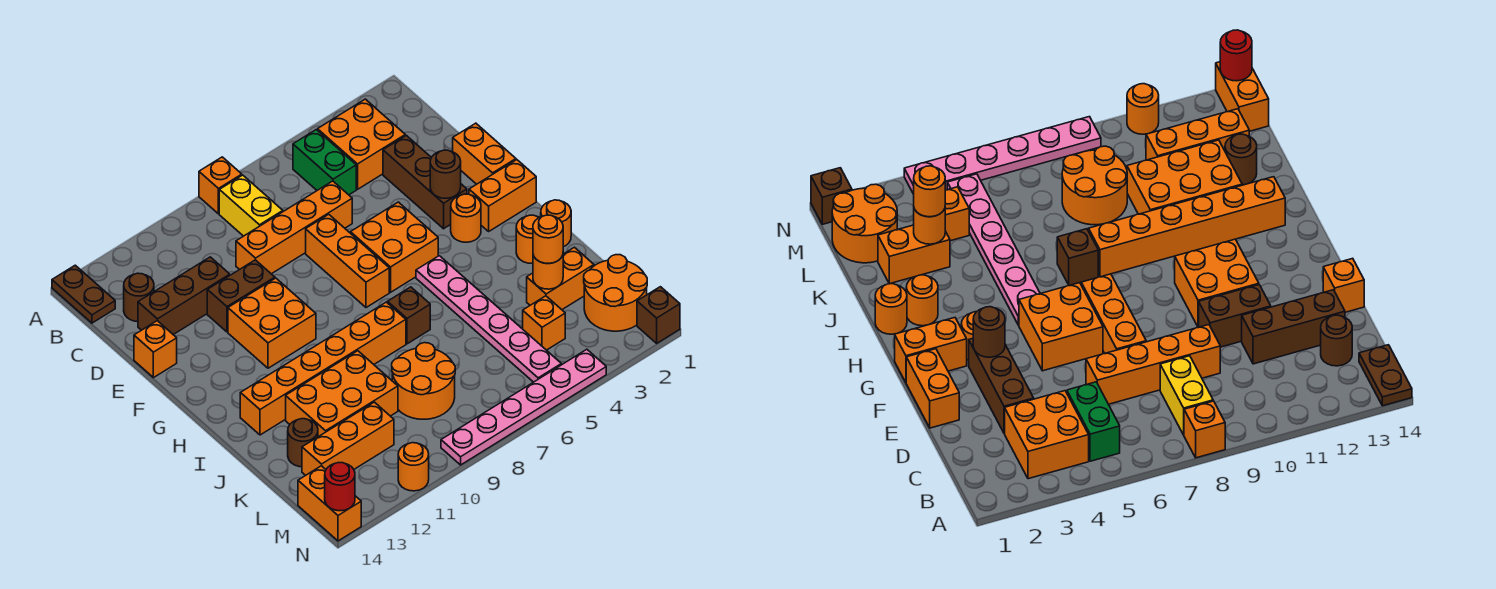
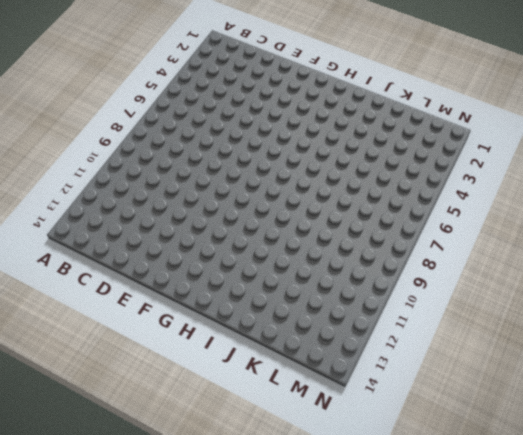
none -> orange brick A8 level 1
none -> brown plate A14:B14 level 1
none -> orange brick B3:C4 level 1
none -> green brick B5:C5 level 1

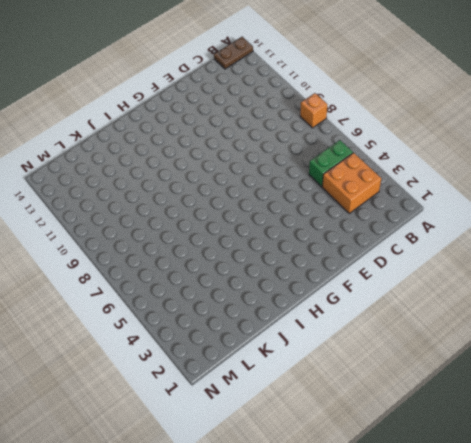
none -> yellow brick B8:C8 level 1
none -> brown round brick C13 level 1
none -> brown brick D3:F3 level 1
none -> orange brick D6:D9 level 1

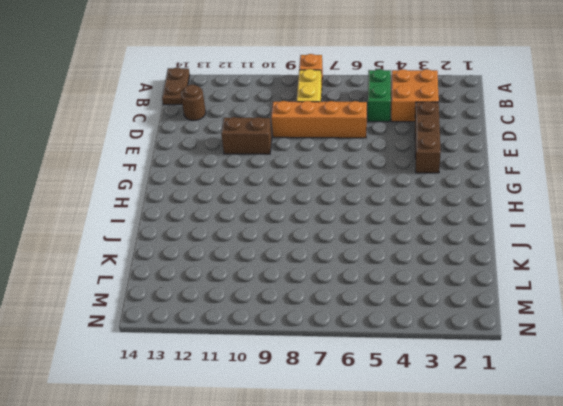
none -> brown brick D11:D13 level 1
none -> orange brick E1:F1 level 1
none -> orange brick E7:G7 level 1
none -> orange brick E14 level 1

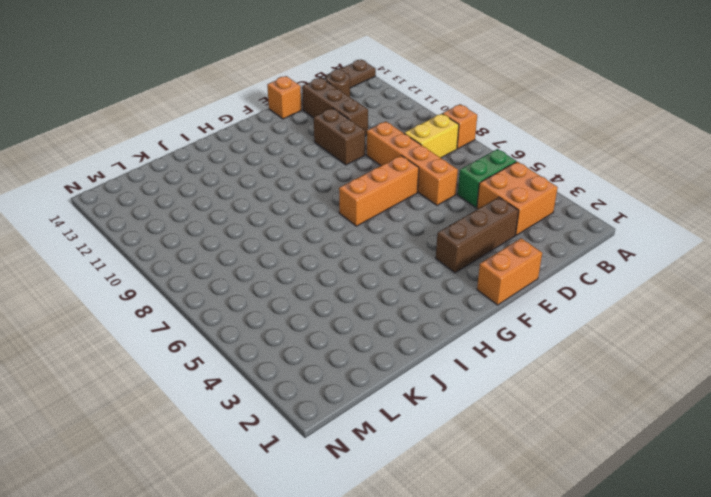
none -> orange brick F5:G6 level 1
none -> orange brick F10:G11 level 1
none -> orange brick G1:G2 level 1
none -> orange round brick G3 level 1

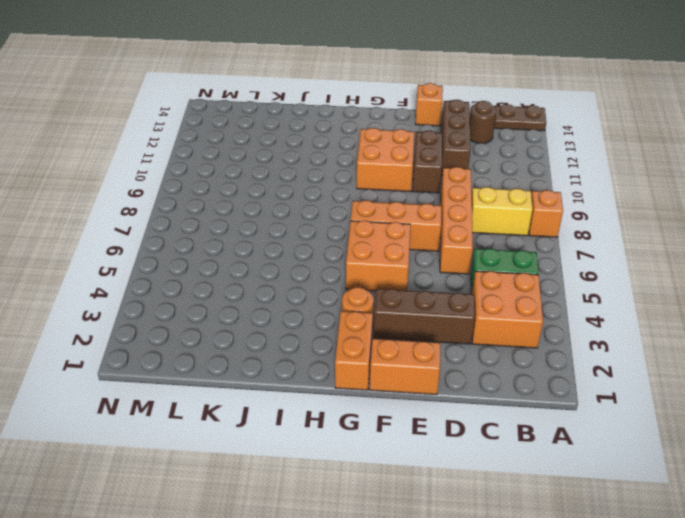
none -> pink plate H5:M5 level 1
none -> orange round brick I1 level 1
none -> orange round brick I2 level 1
none -> brown brick I7 level 1

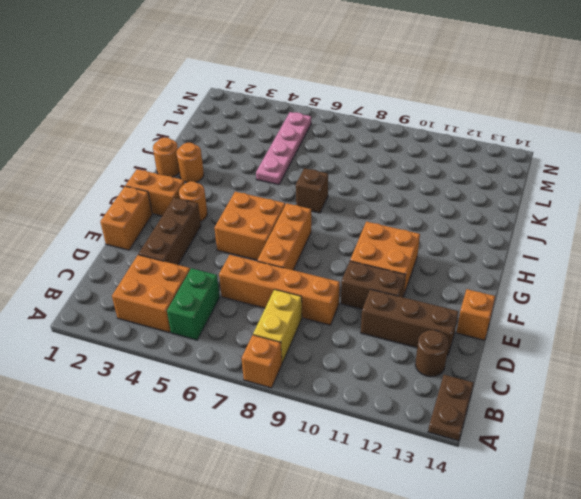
pink plate J5:M5 level 1 -> pink plate H5:M5 level 1
none -> orange brick I8:I13 level 1
none -> orange brick J10:K12 level 1
none -> orange brick K2:K3 level 1
none -> orange round brick K8:L9 level 1

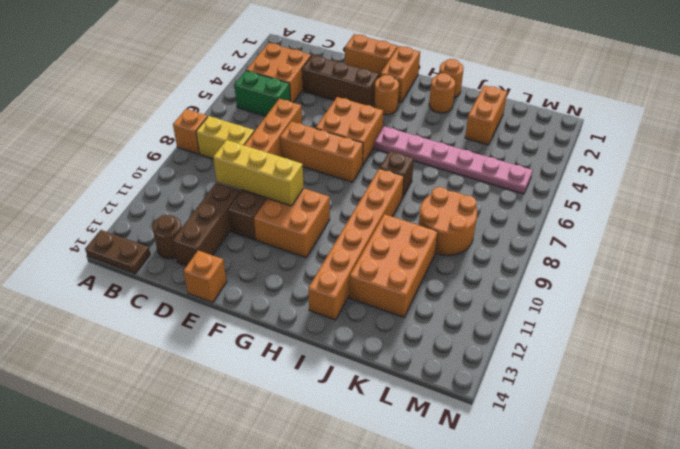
yellow brick D10:F10 level 2 -> none
none -> brown round brick K13 level 1
none -> orange round brick L1:M2 level 1
none -> orange brick L4 level 1
none -> orange brick L11:L13 level 1

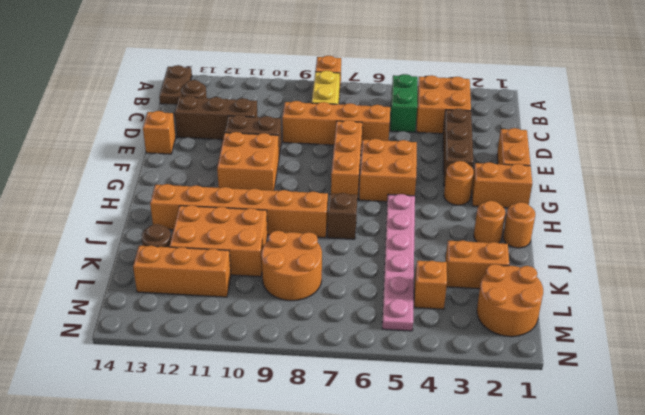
none -> orange brick M14:N14 level 1
none -> brown brick N1 level 1
none -> pink plate N4:N9 level 1
none -> orange round brick N11 level 1

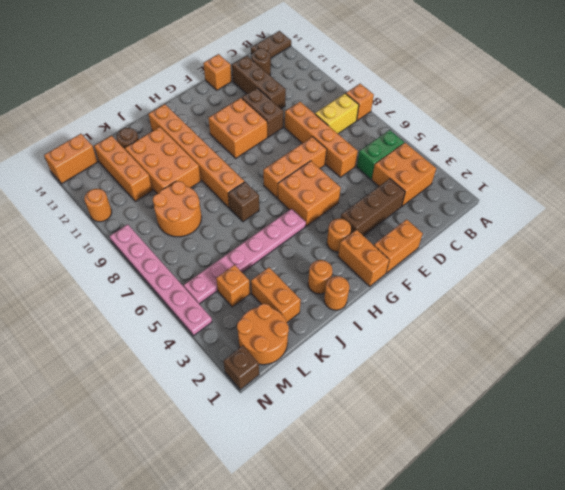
none -> brown round brick F3 level 2
none -> orange round brick K3 level 2
none -> red round brick N14 level 2
none -> orange round brick K3 level 3

